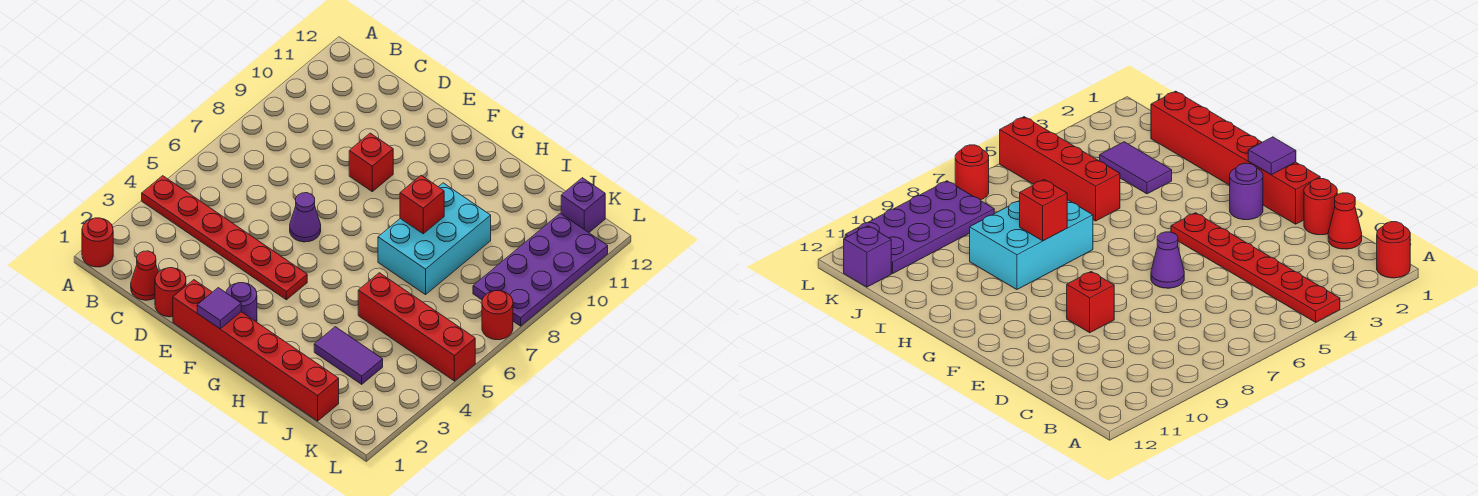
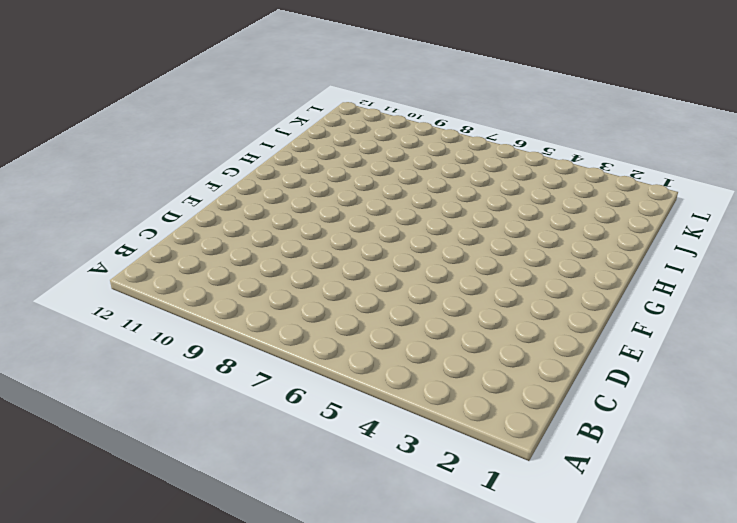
none -> red round brick A1 level 1
none -> red plate A4:F4 level 1
none -> red cone C1 level 1

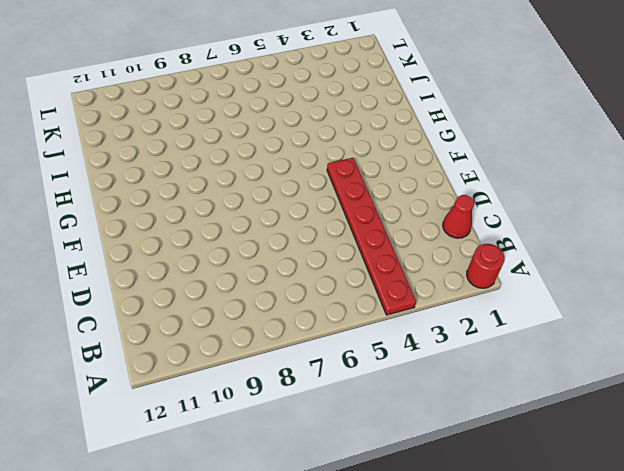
none -> red round brick D1 level 1
none -> red brick E1:J1 level 1
none -> purple cone E6 level 1

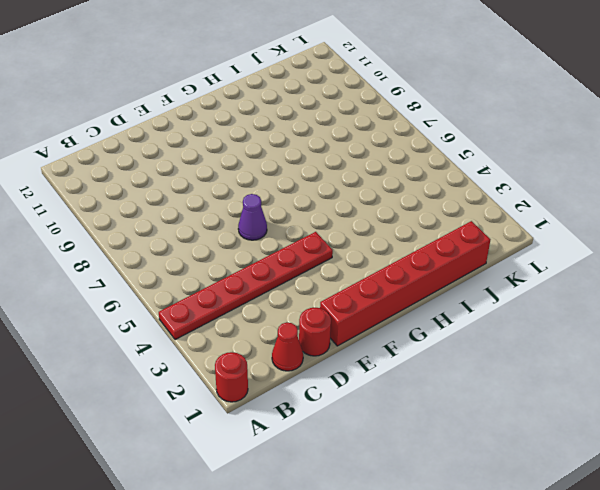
none -> red brick E9 level 1
none -> purple round brick F2 level 1
none -> cyan brick H7:I9 level 1

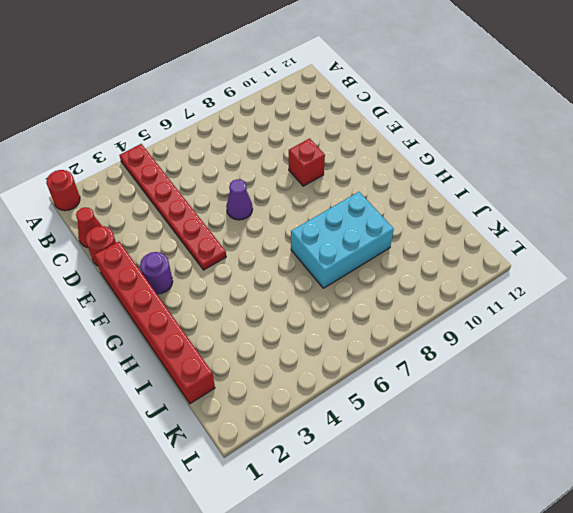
none -> purple tile I3:J3 level 1
none -> red brick I5:L5 level 1
none -> purple plate K8:L11 level 1

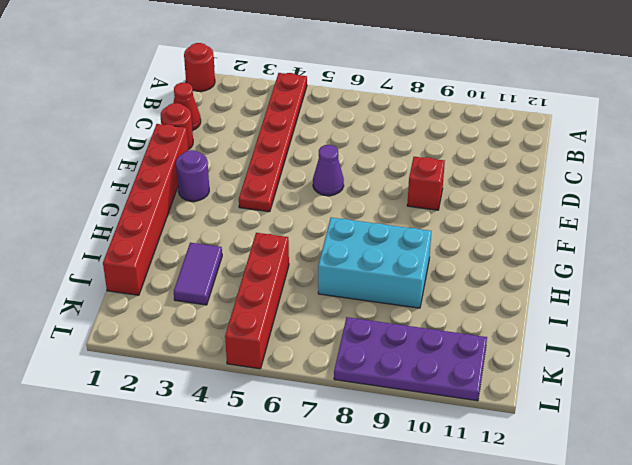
none -> purple brick K12 level 1
none -> red round brick L7 level 1
none -> purple tile F1 level 2

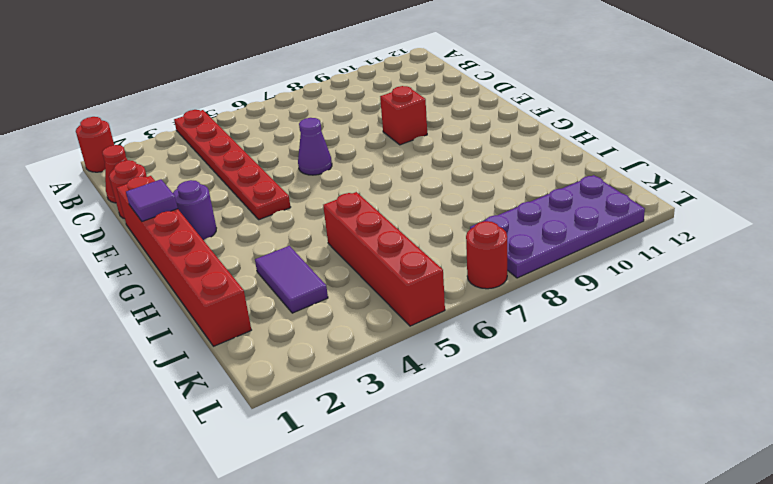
none -> cyan brick H7:I9 level 1
none -> purple brick K12 level 1
none -> red brick H8 level 2

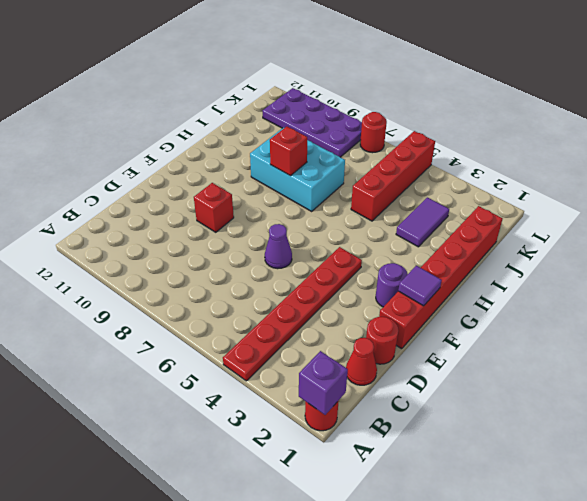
purple brick A1 level 2 -> purple brick K12 level 1

